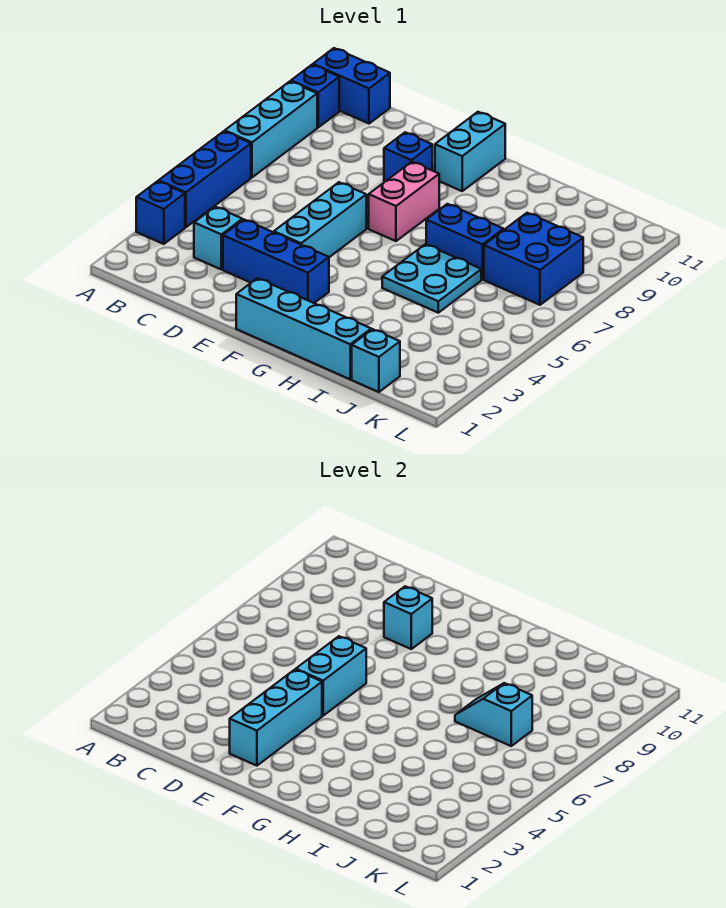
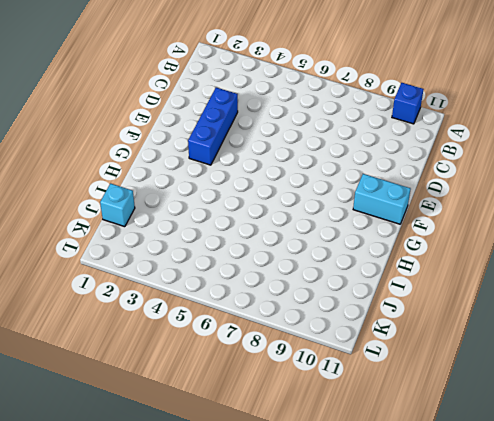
none -> blue brick A3 level 1
none -> blue brick A4:A6 level 1
none -> cyan brick A7:A9 level 1

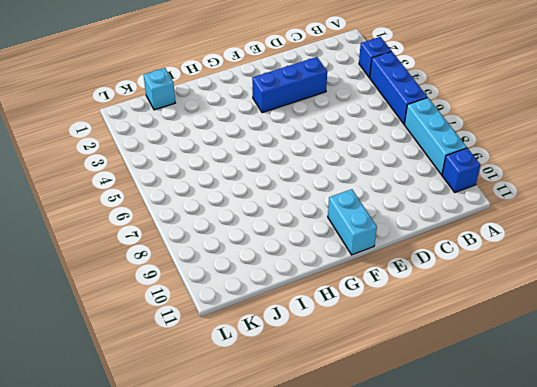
none -> blue brick A11:B11 level 1
none -> cyan brick C3 level 1
none -> cyan brick E4:E6 level 1

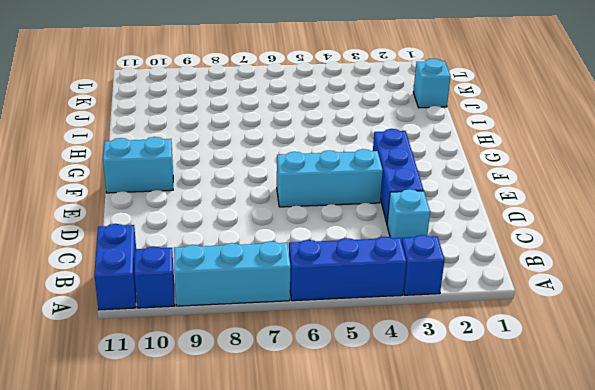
none -> blue brick E9 level 1
none -> cyan brick F1:I1 level 1
none -> pink brick F7:F8 level 1

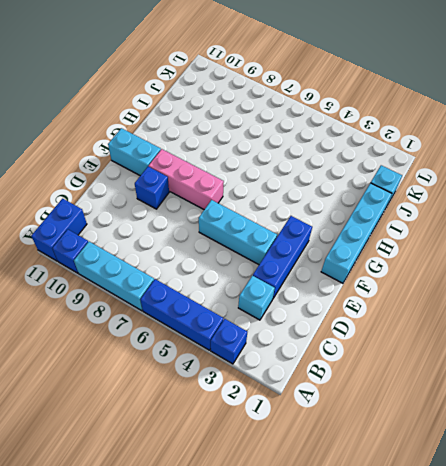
pink brick F7:F9 level 1 -> pink brick F7:F8 level 1
none -> cyan plate H5:I6 level 1
none -> blue brick H7:I7 level 1
none -> blue brick J7:K8 level 1

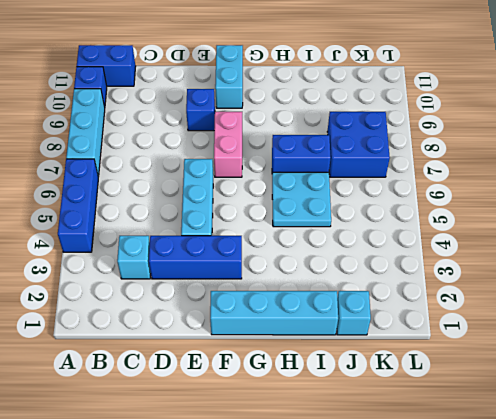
none -> blue brick A3 level 1
none -> cyan brick E2:E4 level 2
none -> cyan brick E5:E6 level 2

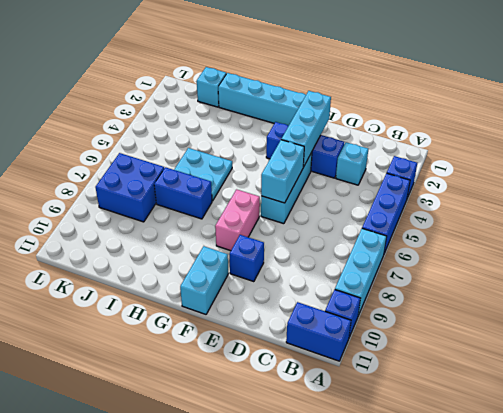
none -> cyan brick E9 level 2
none -> cyan slope I7:J7 level 2 top J

